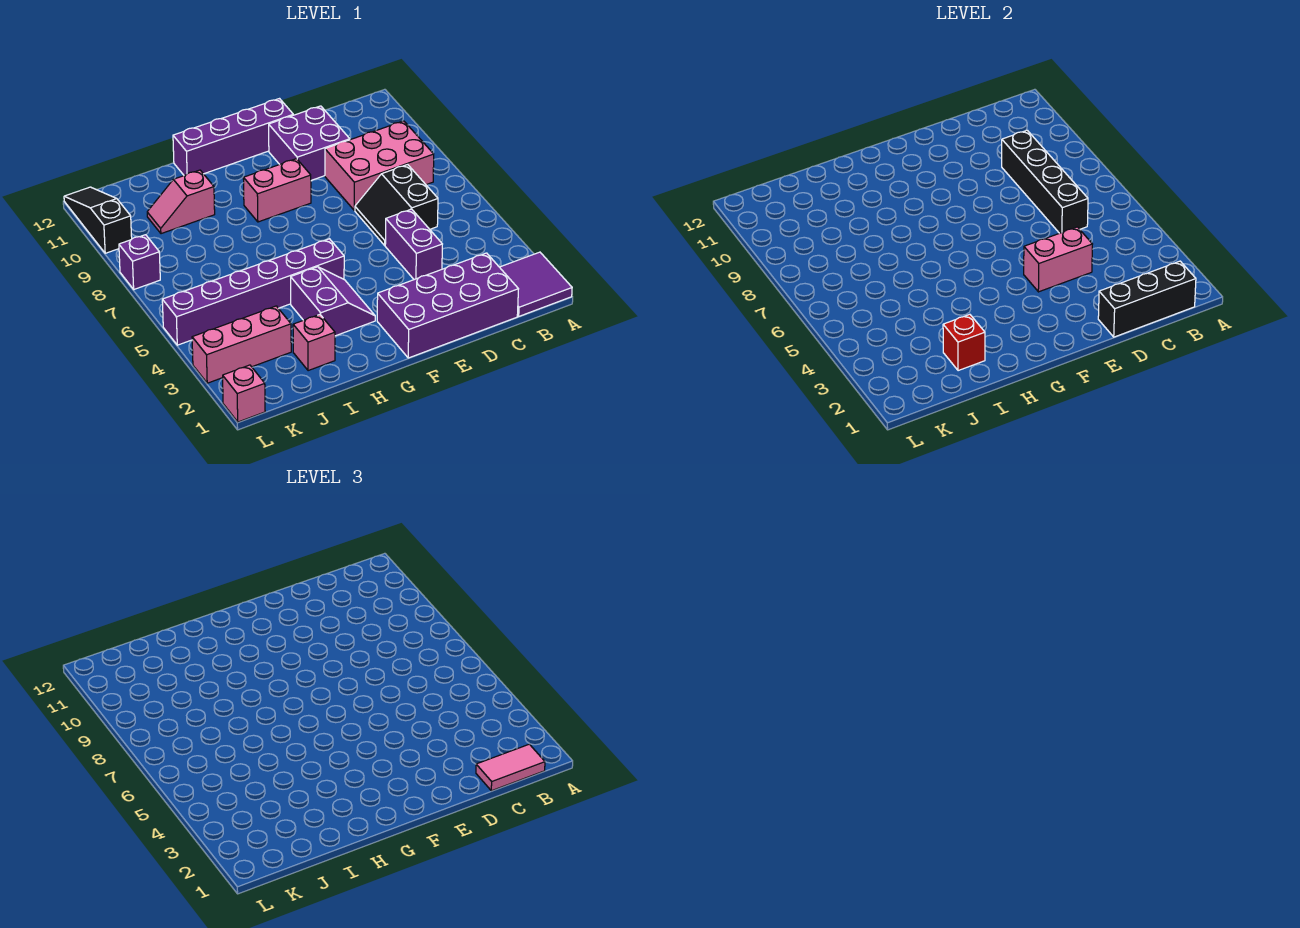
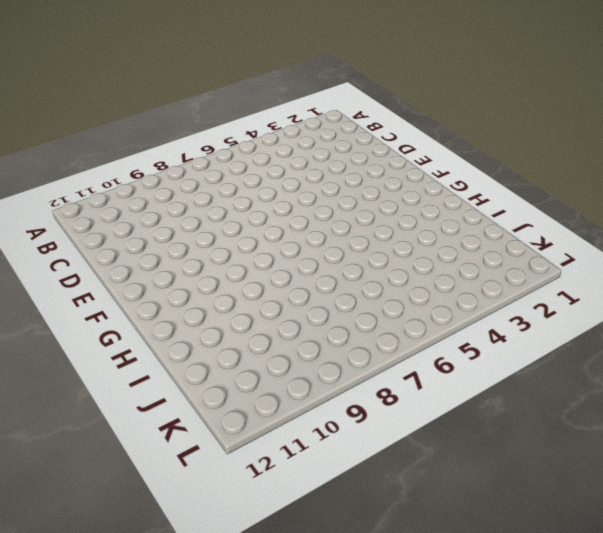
none -> purple tile A1:B2 level 1
none -> pink brick B8:D9 level 1
none -> purple brick C1:F2 level 1

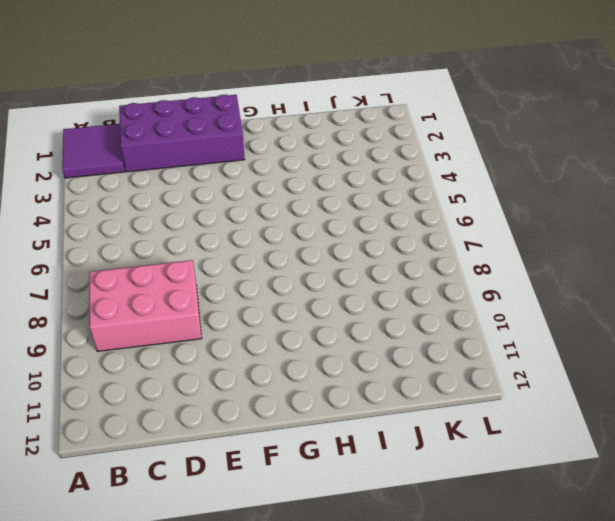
none -> black slope C6:D7 level 1 top C
none -> purple brick D4:D5 level 1
none -> purple brick D10:E11 level 1

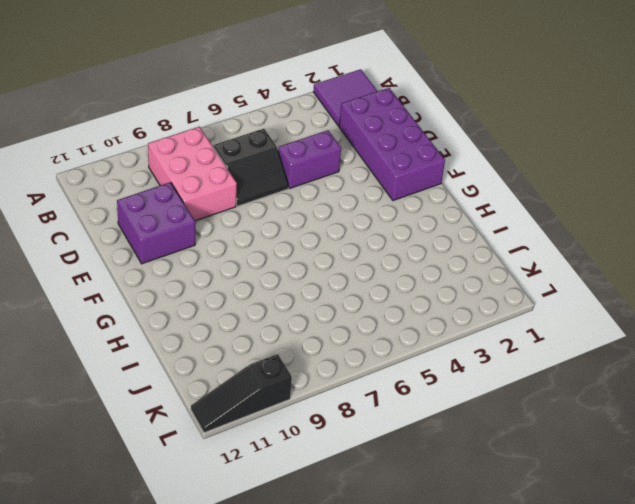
none -> purple brick E12:H12 level 1
none -> pink brick F9:G9 level 1
none -> purple slope G3:H4 level 1 top H

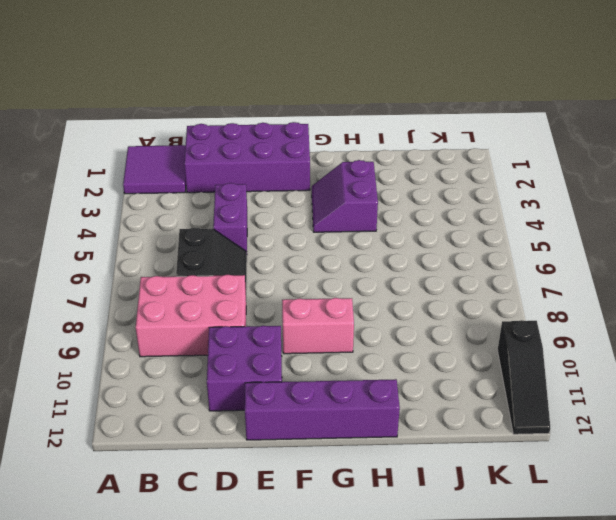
none -> purple brick G5:L5 level 1
none -> pink brick I2 level 1
none -> pink slope I10:J10 level 1 top I

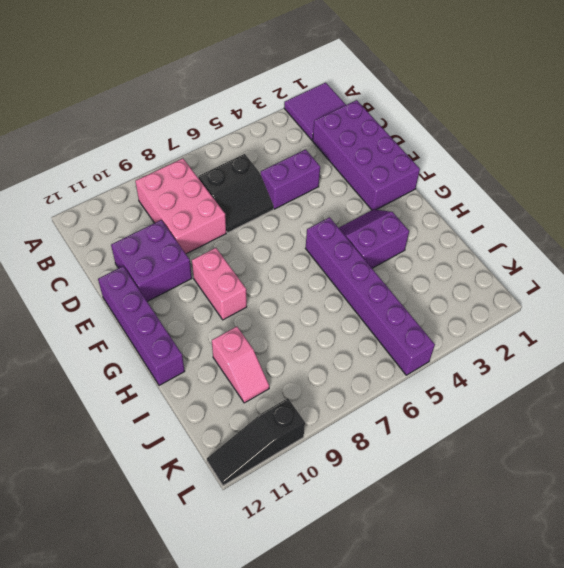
none -> pink brick I2 level 1
none -> pink brick J3:L3 level 1
none -> pink brick L1 level 1

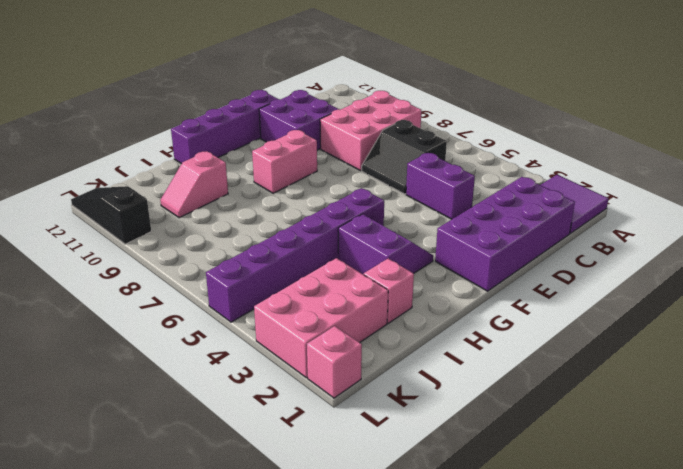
pink brick J2:L3 level 1 -> pink brick J3:L3 level 1
none -> purple brick L8 level 1
none -> black brick B1:D1 level 2
none -> black brick C6:C9 level 2

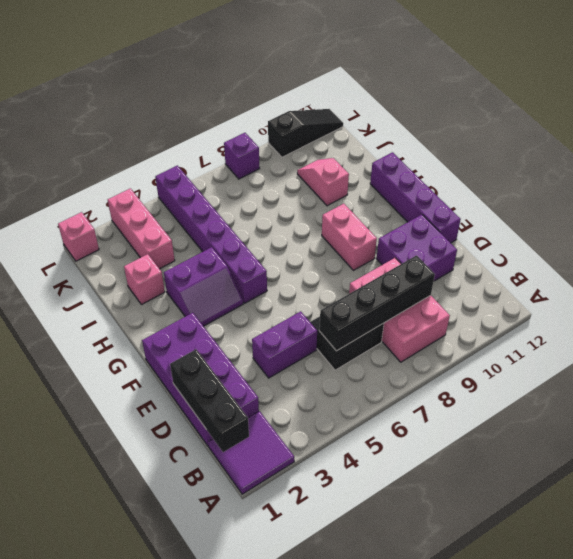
none -> pink brick D4:E4 level 2
none -> red brick I2 level 2
none -> pink tile B1:C1 level 3

